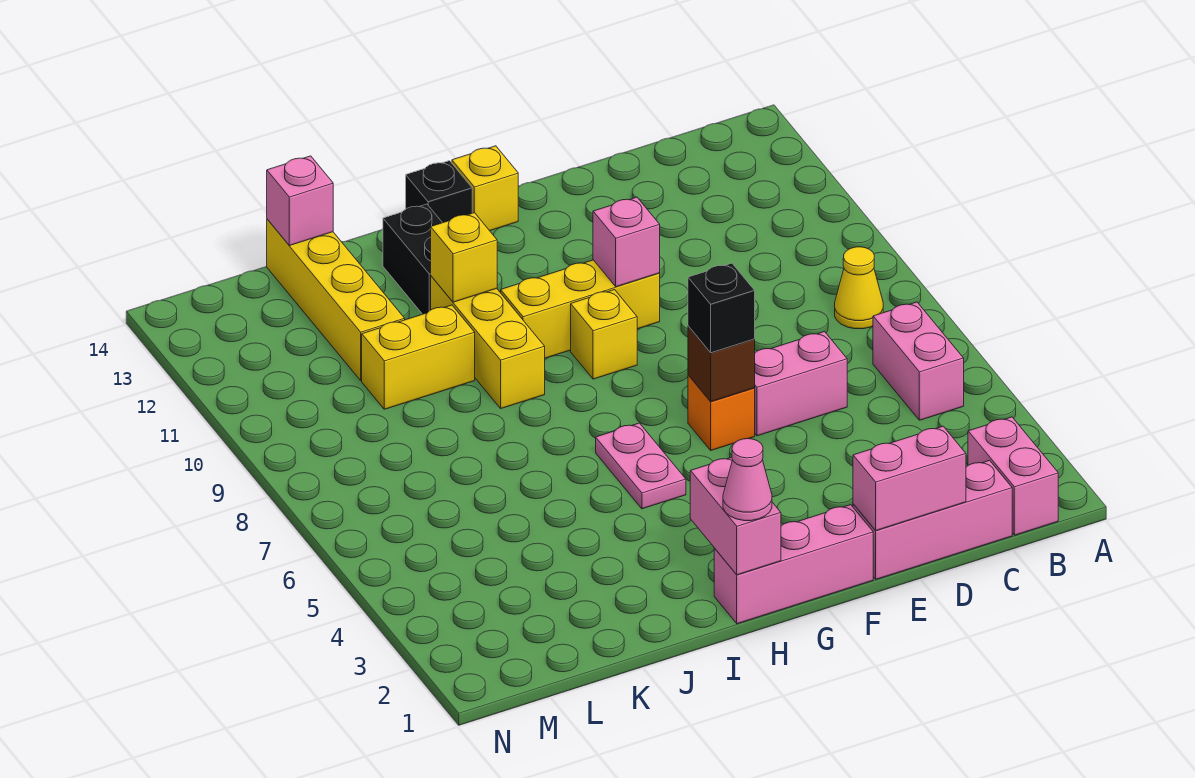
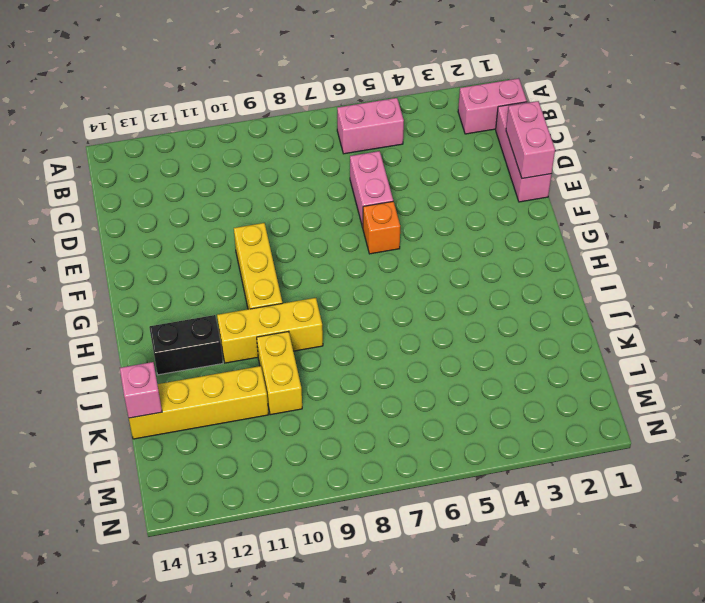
none -> yellow cone B8 level 1
none -> pink brick F1:H1 level 1
none -> yellow brick G9 level 1

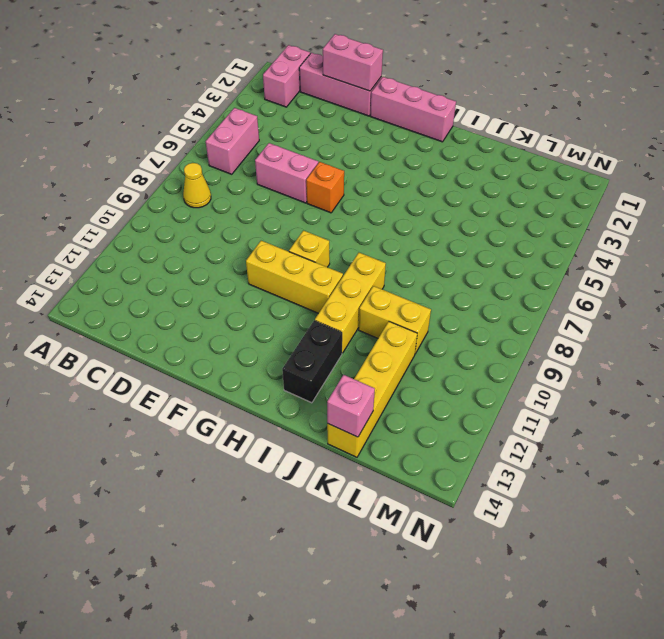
none -> yellow brick G14 level 1
none -> pink plate H5:H6 level 1
none -> black brick H14 level 1

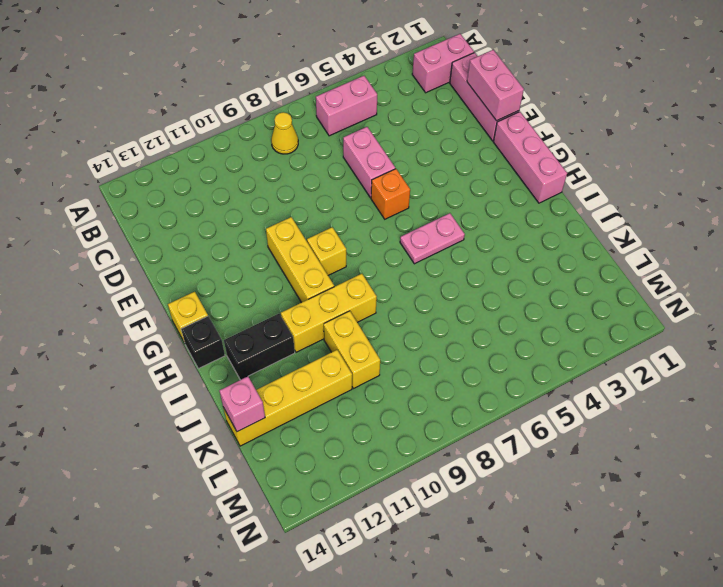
none -> brown brick F6 level 2
none -> pink brick F10 level 2
none -> pink brick H1:H2 level 2

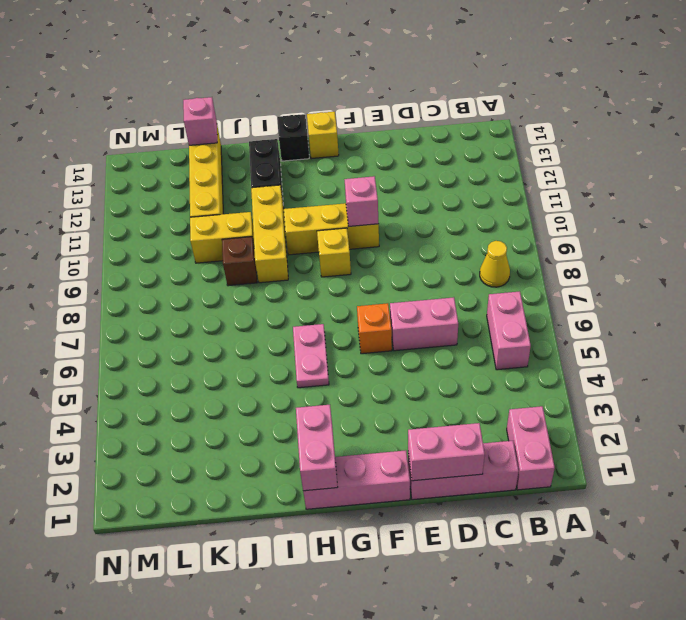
brown brick J9 level 1 -> brown brick F6 level 2
none -> yellow brick I11 level 2
none -> black brick F6 level 3
none -> pink cone H1 level 3

